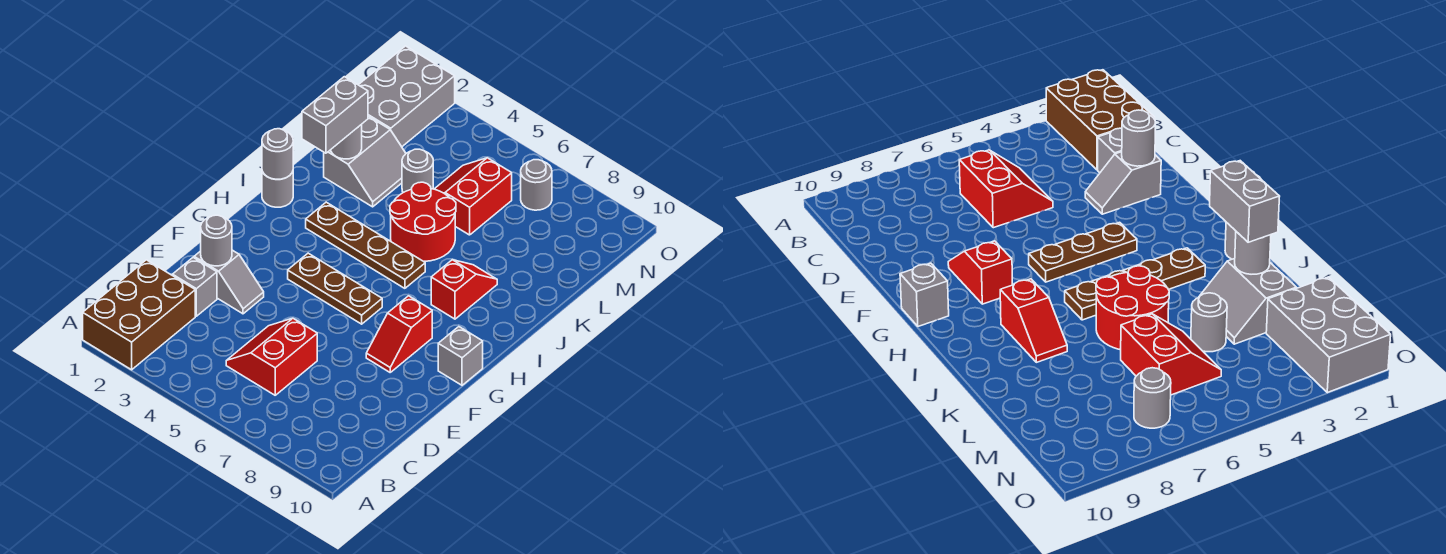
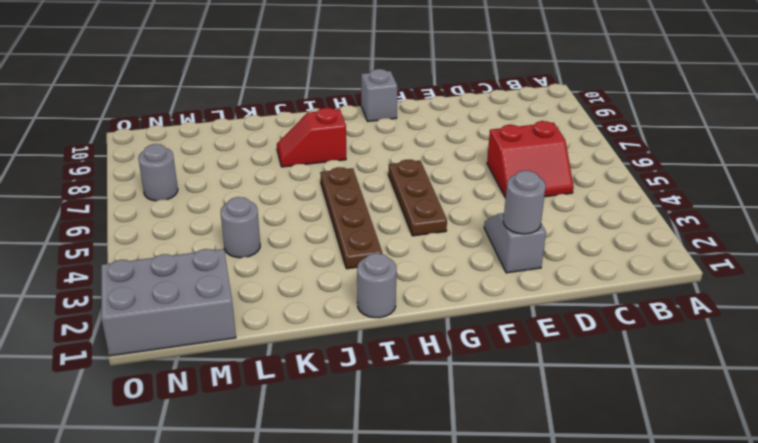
none -> brown brick A1:C2 level 1
none -> grey brick D2 level 1
none -> red slope F8:G8 level 1 top G

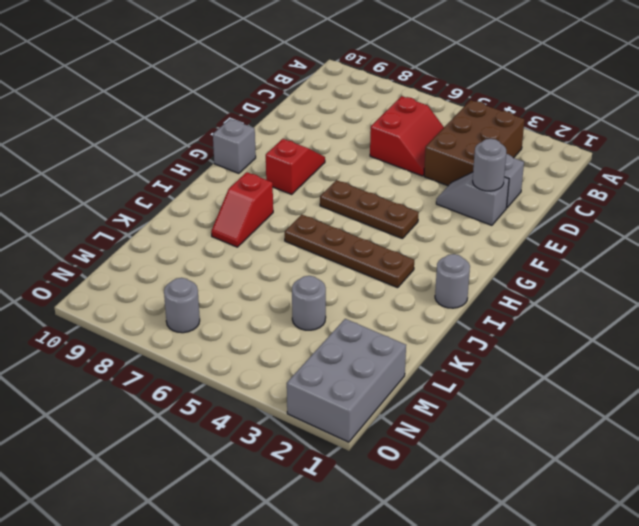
brown brick B3:D4 level 1 -> brown brick A1:C2 level 1
none -> red round brick J5:K6 level 1
none -> grey slope K2:L3 level 1 top 2
none -> red slope L5:M6 level 1 top 6

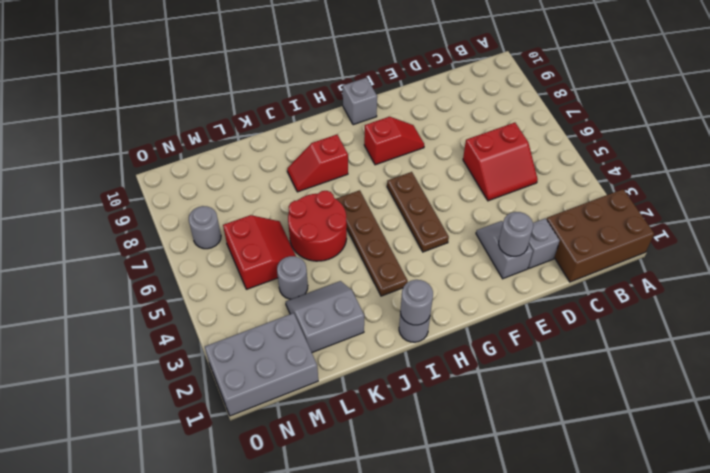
red slope L5:M6 level 1 top M -> red slope L5:M6 level 1 top 6
none -> grey round brick K2 level 2
none -> grey brick J2:K2 level 3

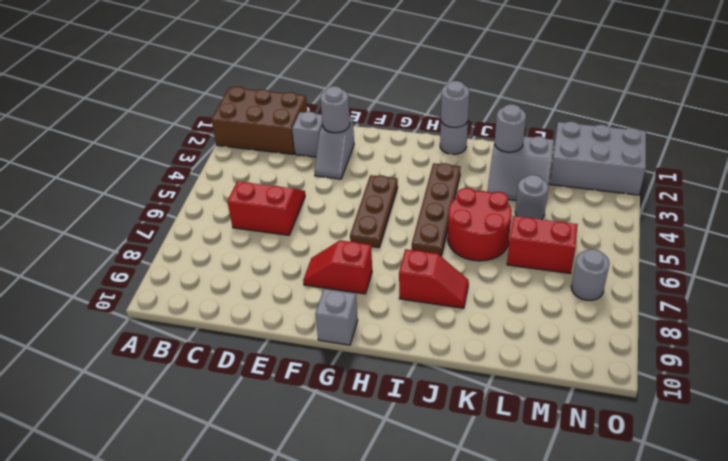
none -> grey brick J2:K2 level 3

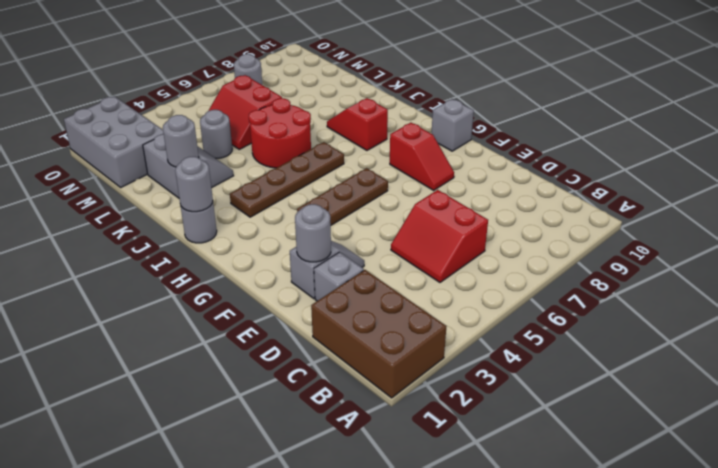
none -> grey brick J2:K2 level 3

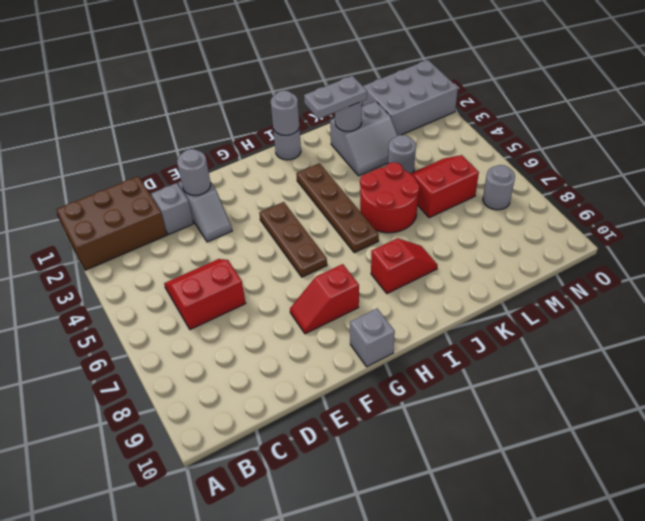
grey plate J2:K2 level 3 -> grey brick J2:K2 level 3

